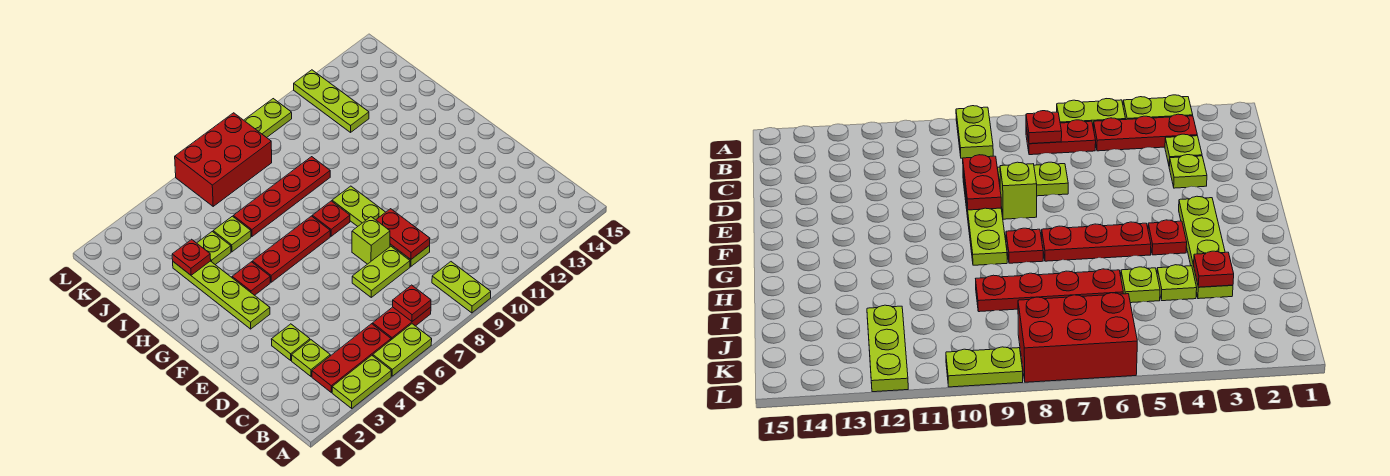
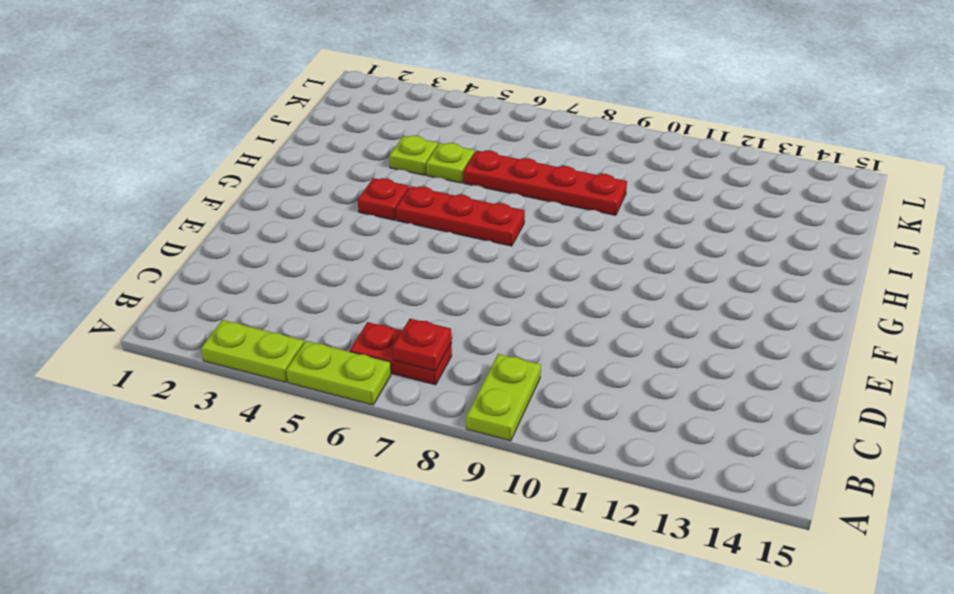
none -> red plate B3:B5 level 1
none -> lime plate C3 level 1
none -> lime plate D3 level 1

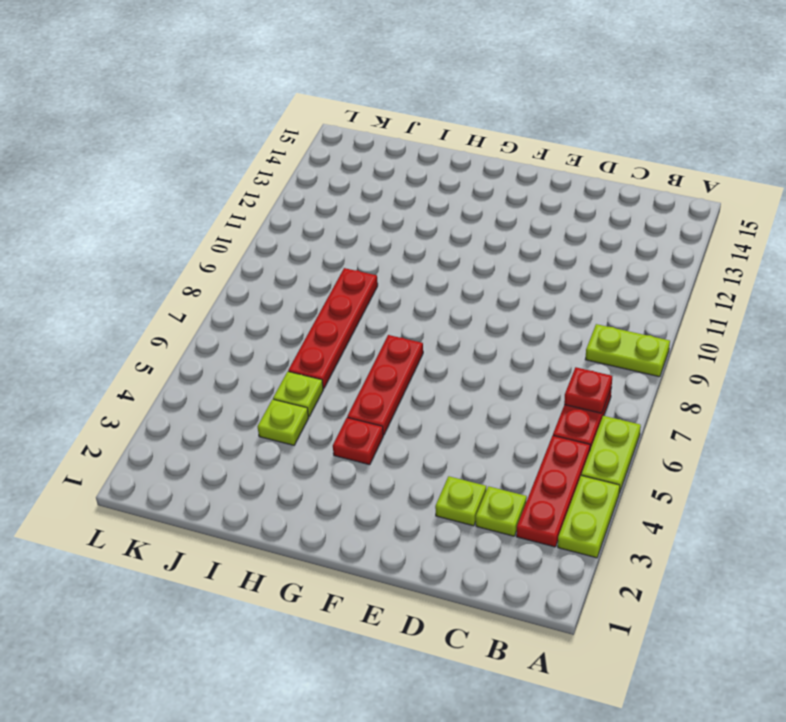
none -> lime plate D7:D8 level 1
none -> lime plate D9:G9 level 1
none -> lime brick E8 level 1

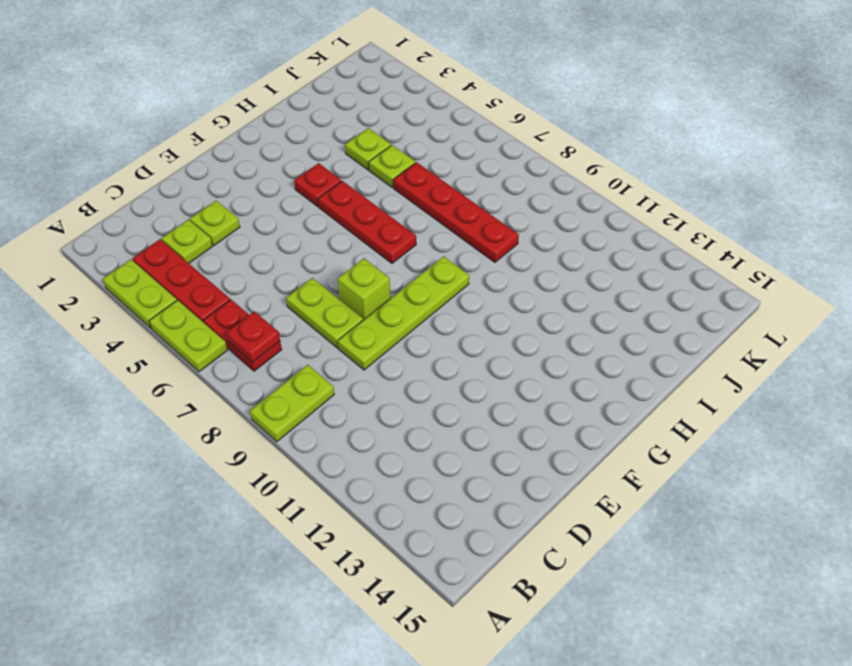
none -> lime plate F3:I3 level 1
none -> red plate G8 level 1
none -> lime plate J12:L12 level 1

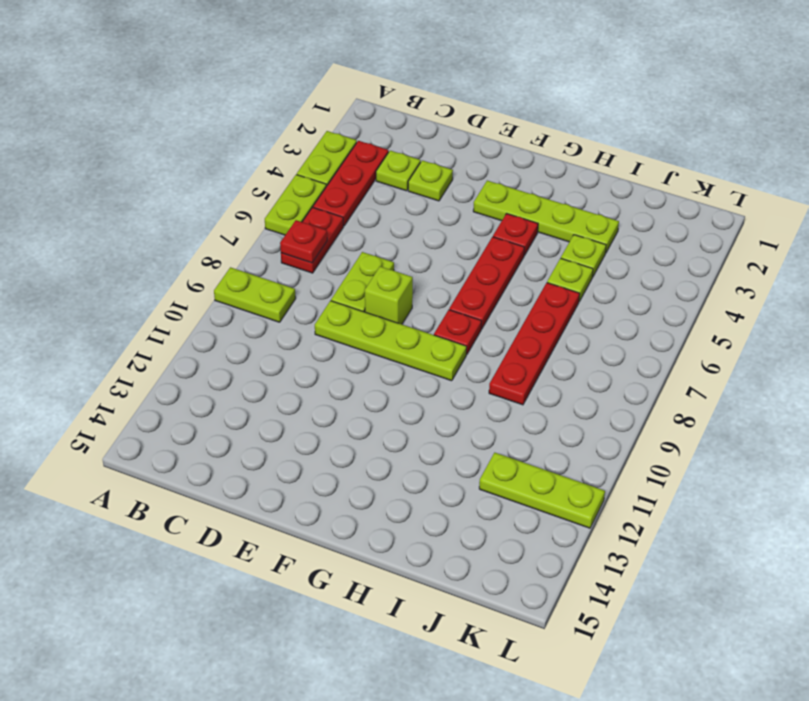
none -> red brick K6:L8 level 1
none -> lime plate L9:L10 level 1
none -> red plate D9:E9 level 2

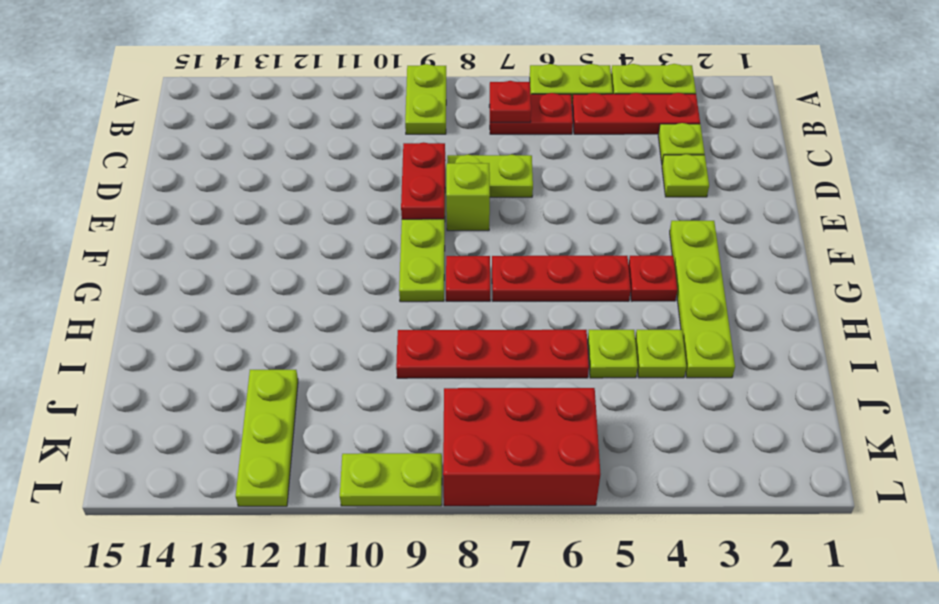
none -> red plate I3 level 2

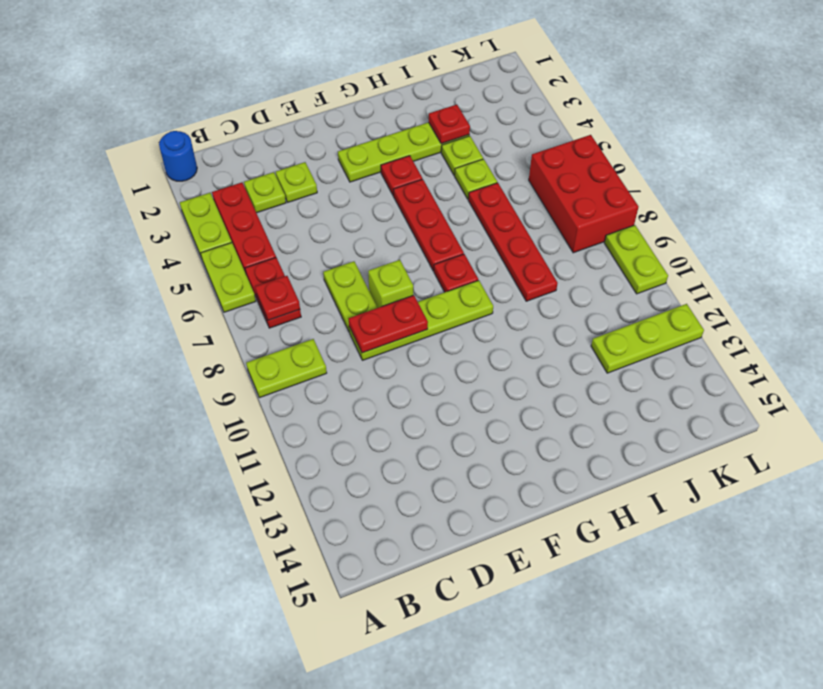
blue round brick A1 level 1 -> none

